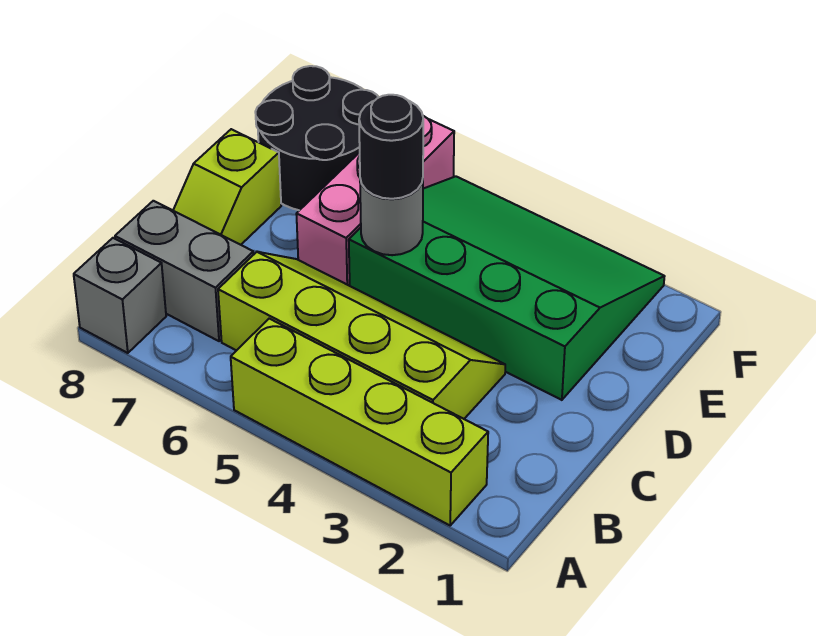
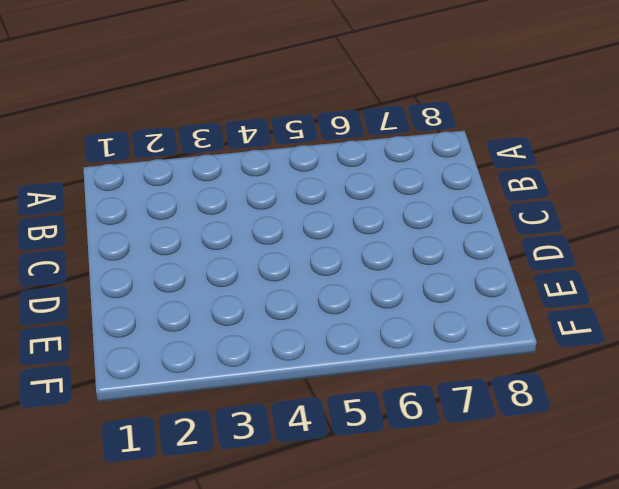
none -> lime brick A2:A5 level 1
none -> grey brick A8 level 1

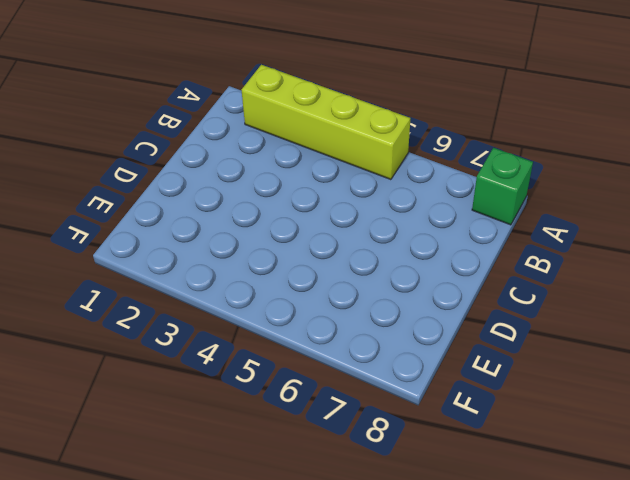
green brick A8 level 1 -> grey brick A8 level 1
none -> lime slope B3:C6 level 1 top B
none -> grey brick B7:B8 level 1

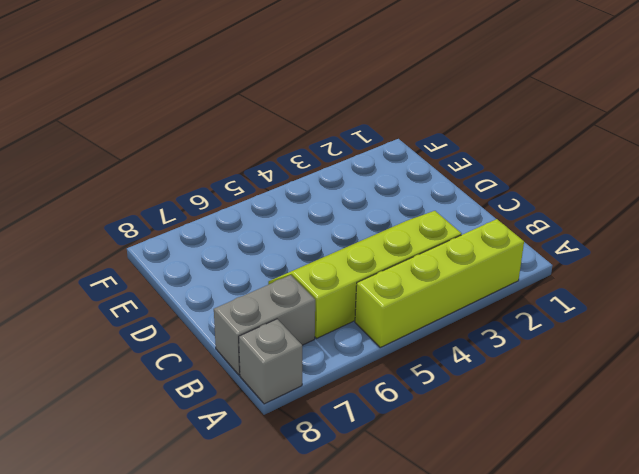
none -> lime slope C8:D8 level 1 top D
none -> green slope D2:F5 level 1 top D

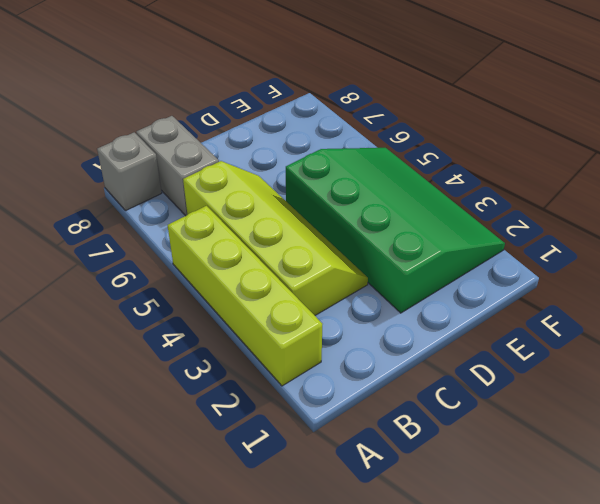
none -> lime slope C8:D8 level 1 top D
none -> pink brick D6:F6 level 1

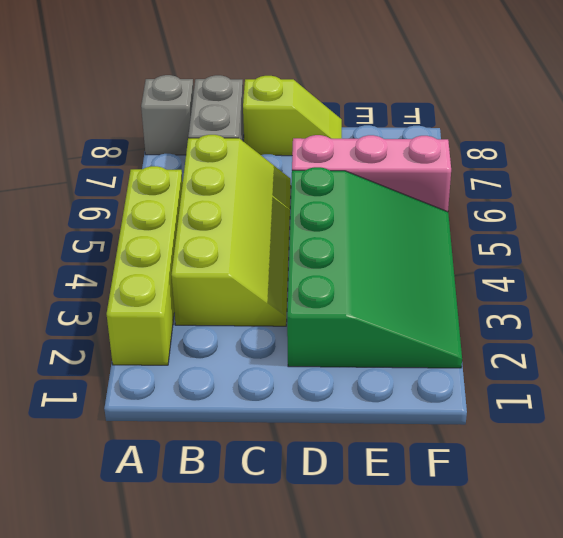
lime slope C8:D8 level 1 top C -> lime slope C8:D8 level 1 top D
none -> black round brick E7:F8 level 1
none -> grey round brick D5 level 2

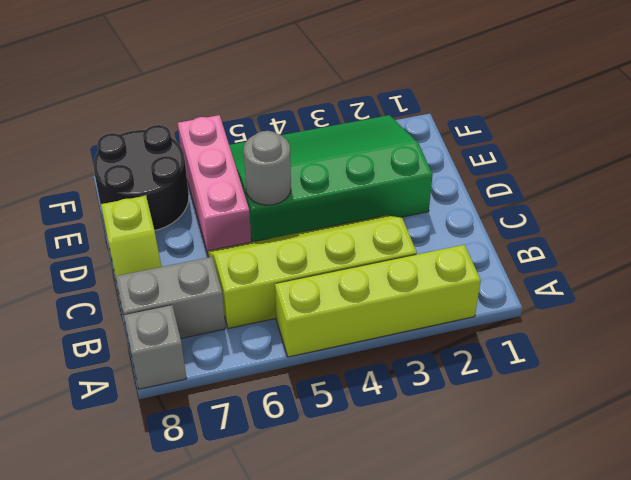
none -> black round brick D5 level 3

